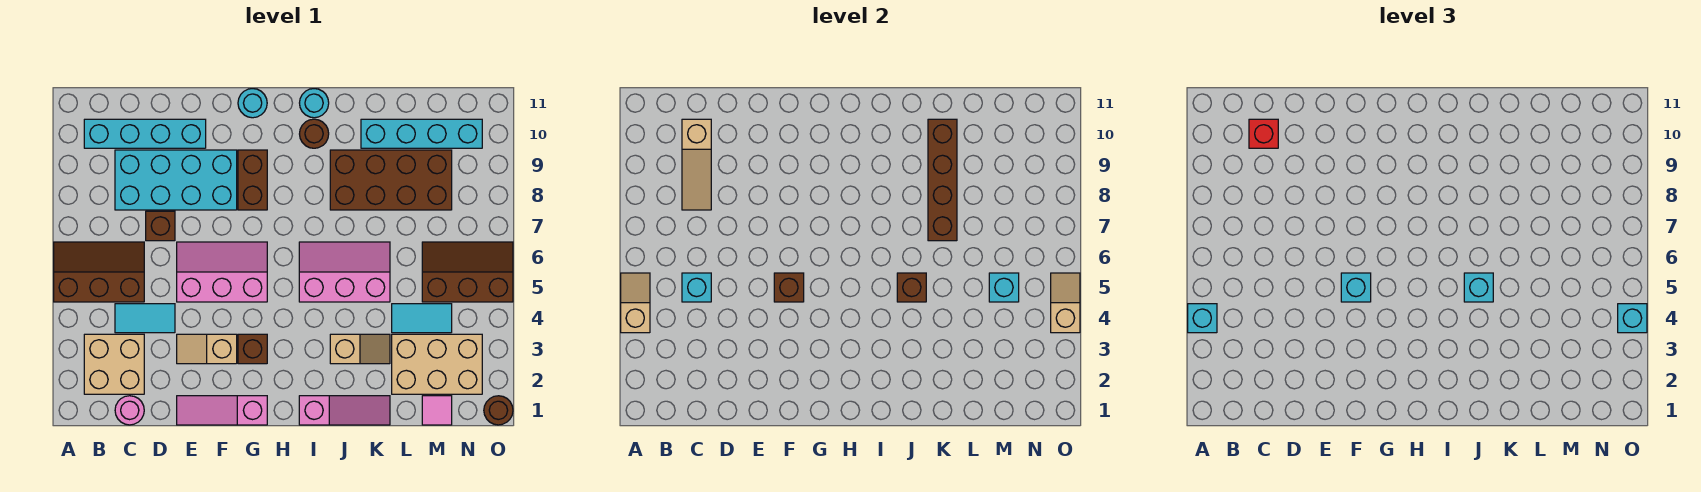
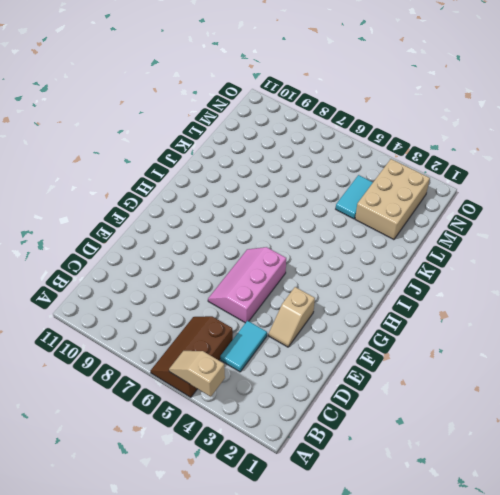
none -> tan brick B2:C3 level 1
none -> cyan brick B10:E10 level 1
none -> pink round brick C1 level 1
none -> cyan brick C8:F9 level 1

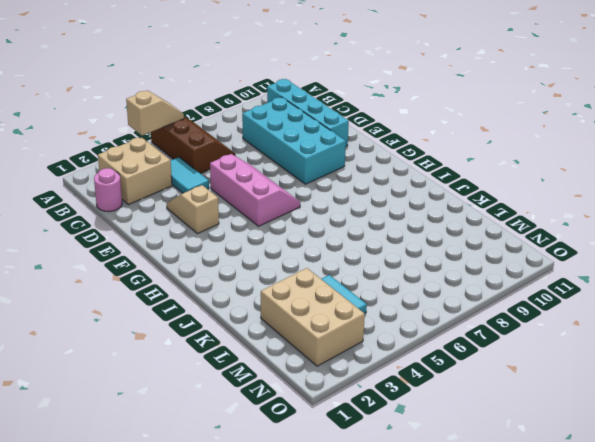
none -> brown brick D7 level 1
none -> pink slope E1:G1 level 1 top G
none -> brown brick G3 level 1
none -> brown brick G8:G9 level 1

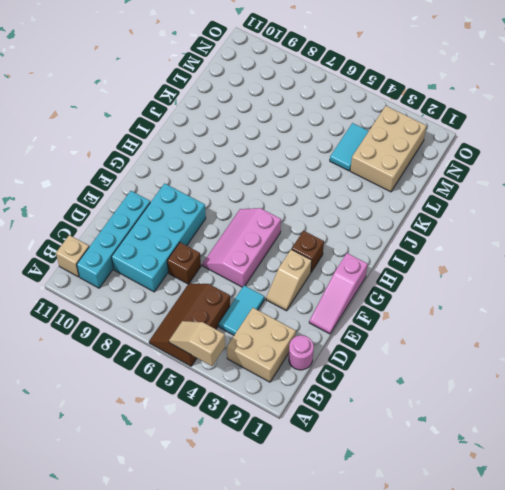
tan brick B11 level 1 -> none
none -> brown brick G8:G9 level 1
none -> cyan round brick G11 level 1
none -> pink slope I1:K1 level 1 top I
none -> pink slope I5:K6 level 1 top 5

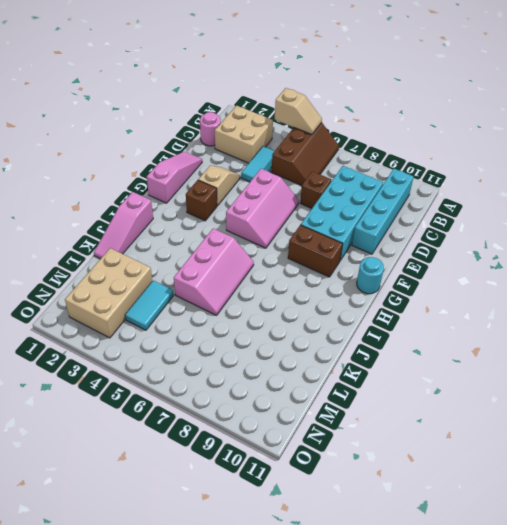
none -> brown round brick I10 level 1
none -> cyan round brick I11 level 1
none -> tan slope J3:K3 level 1 top J
none -> brown brick J8:M9 level 1

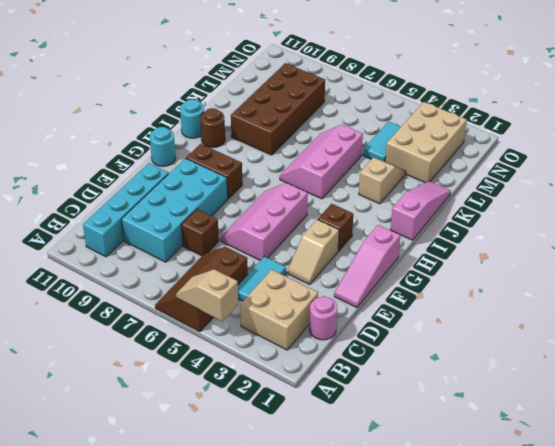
none -> cyan brick K10:N10 level 1
none -> pink tile M1 level 1
none -> brown slope M5:O6 level 1 top 5
none -> brown round brick O1 level 1

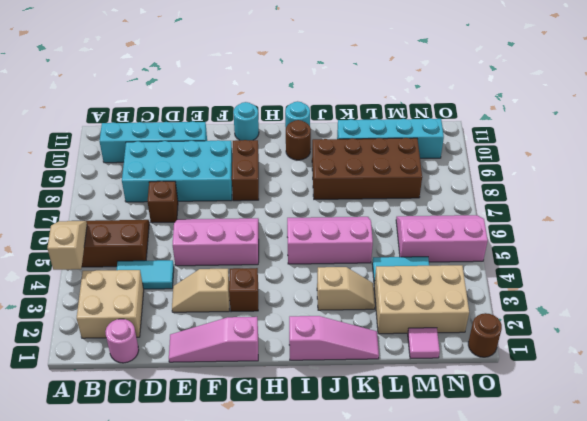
pink slope M5:O6 level 1 top 5 -> brown slope M5:O6 level 1 top 5
none -> cyan brick C5 level 2
none -> tan slope C8:C10 level 2 top 10
none -> brown brick F5 level 2
none -> brown brick J5 level 2

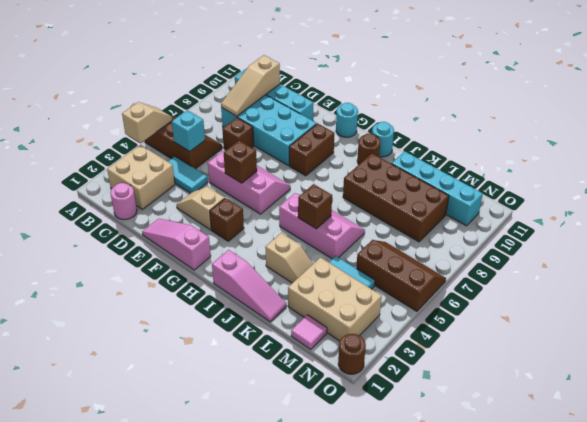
none -> brown brick K7:K10 level 2
none -> cyan brick M5 level 2
none -> tan slope O4:O5 level 2 top 4
none -> cyan brick A4 level 3

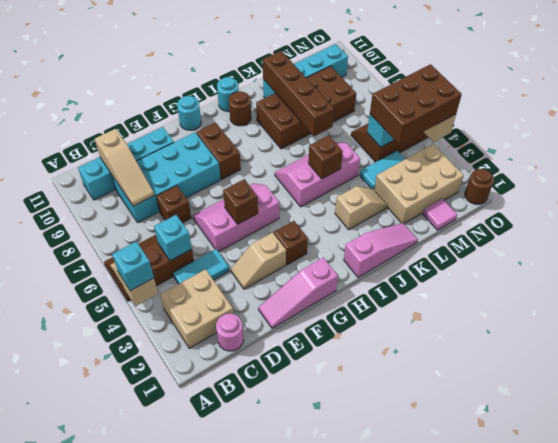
brown brick M4:O5 level 3 -> cyan brick O4 level 3
none -> red brick C10 level 3
none -> cyan brick F5 level 3
none -> cyan brick J5 level 3

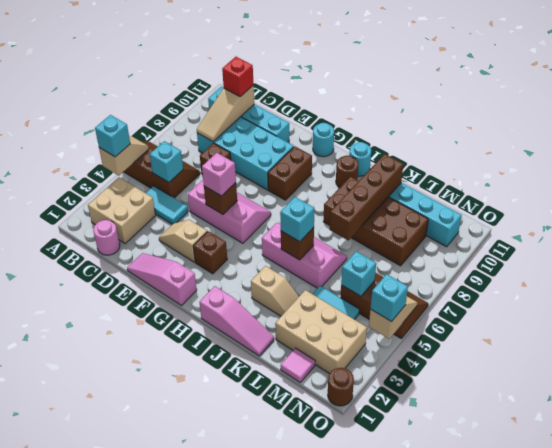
pink brick F5 level 3 -> cyan brick F5 level 3

